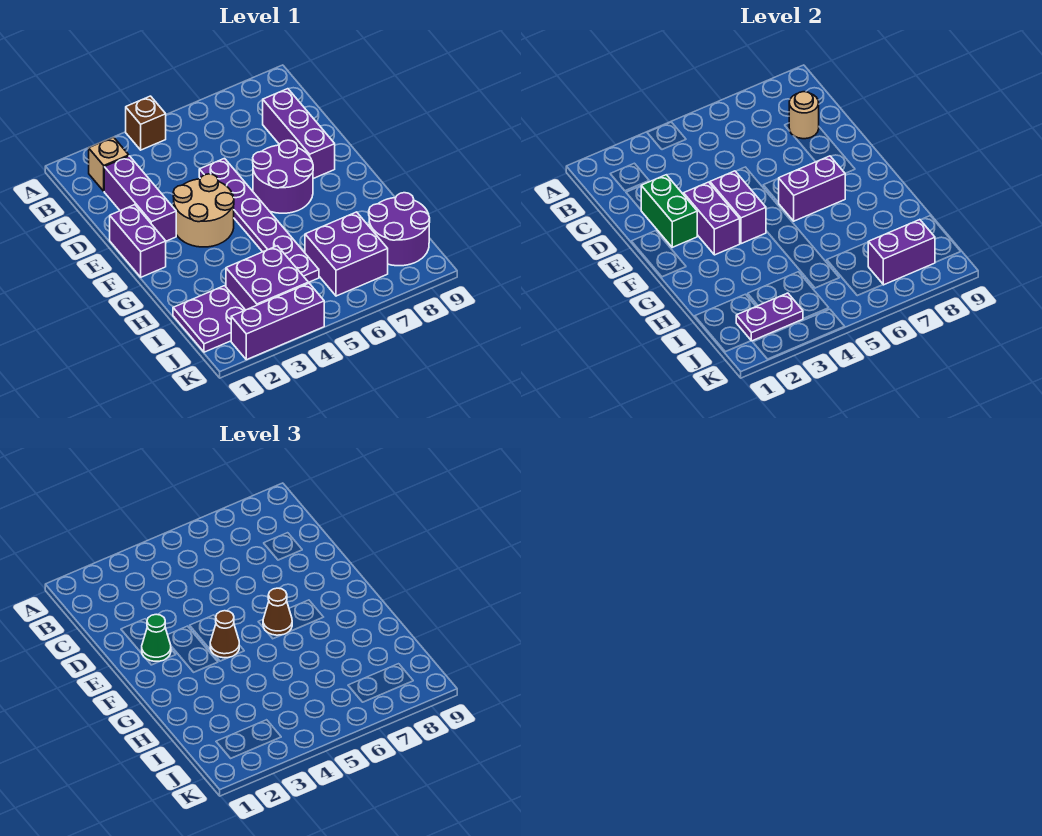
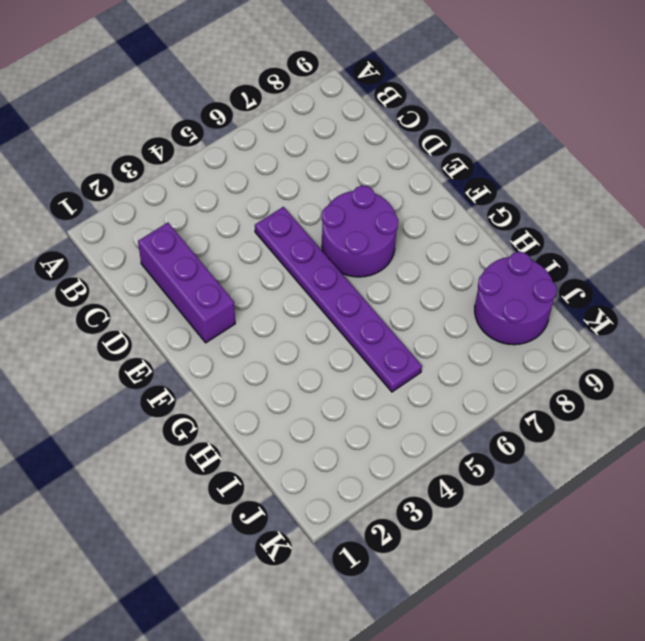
none -> brown brick A4 level 1
none -> tan brick B2 level 1
none -> purple brick C8:E8 level 1

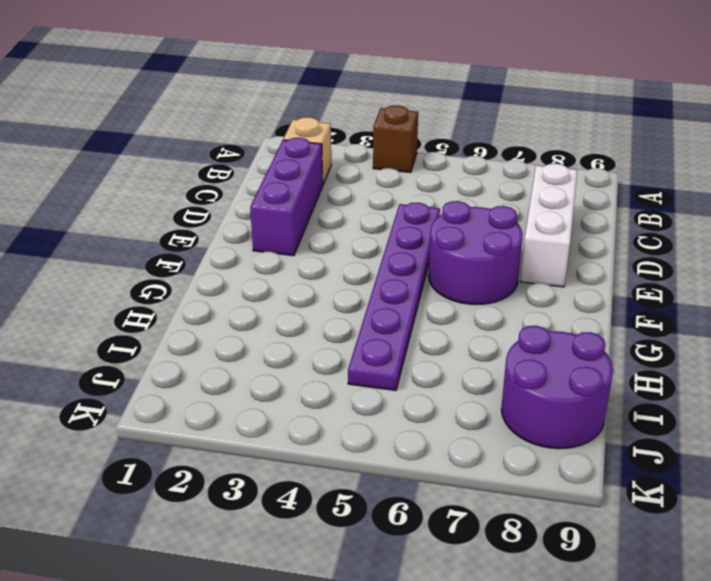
white brick C8:E8 level 1 -> purple brick C8:E8 level 1
none -> purple brick E1:F1 level 1
none -> tan round brick E3:F4 level 1
none -> purple plate I1:J2 level 1

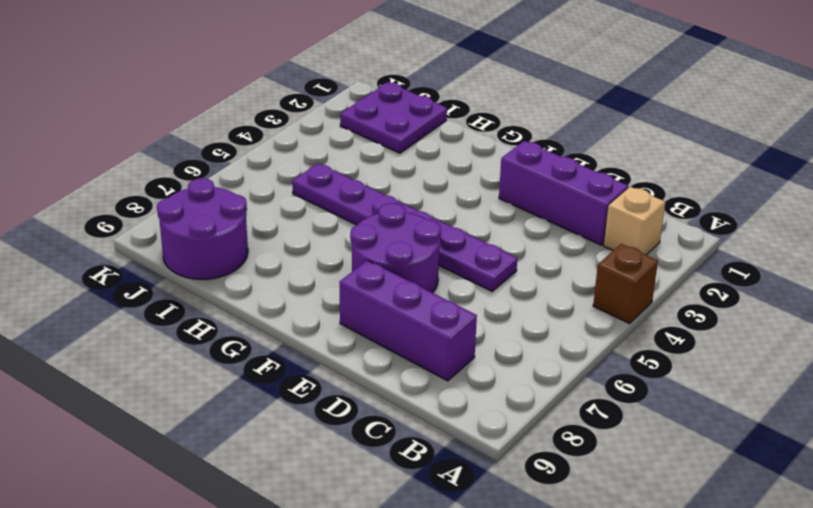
none -> purple brick E1:F1 level 1
none -> tan round brick E3:F4 level 1
none -> purple brick I3:J4 level 1

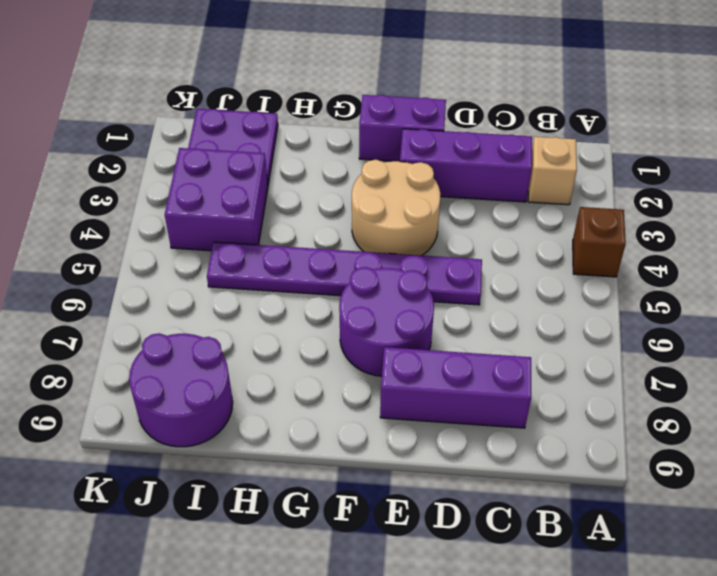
none -> purple brick I6:J7 level 1
none -> purple brick K2:K4 level 1
none -> tan round brick C8 level 2

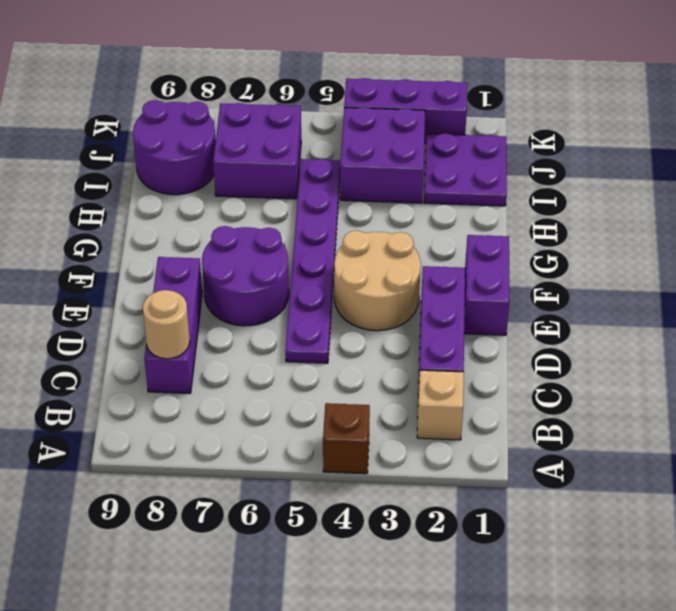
none -> green brick D2:E2 level 2
none -> purple brick E3:F3 level 2
none -> purple brick E4:F4 level 2

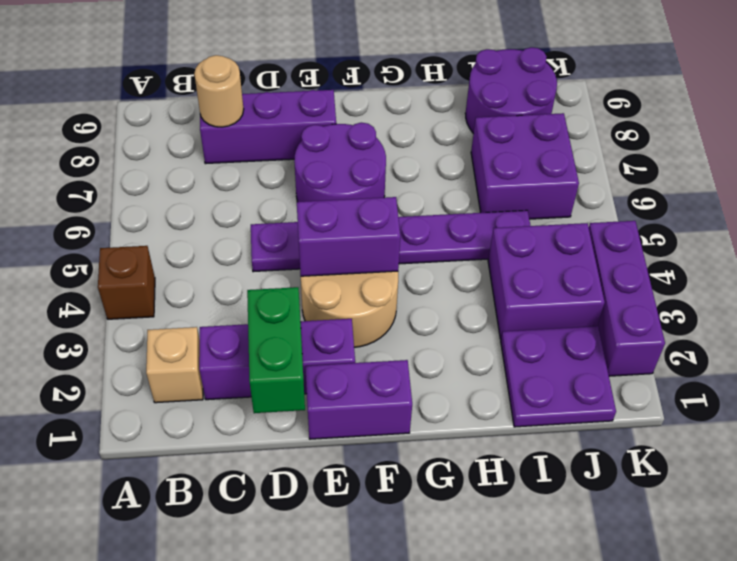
green brick D1:D2 level 2 -> green brick D2:E2 level 2
none -> purple brick E3:F3 level 2
none -> purple brick F6:F7 level 2
none -> purple plate J2:J3 level 2

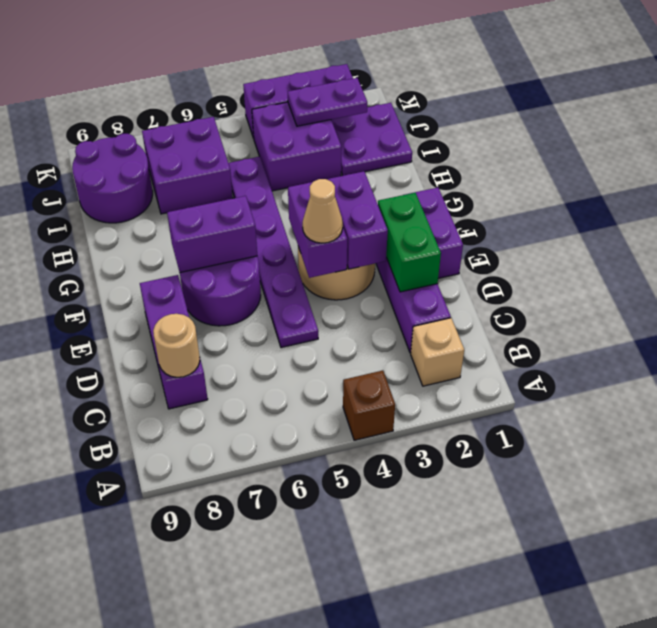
tan cone E4 level 3 -> none
none -> purple brick J7:J8 level 2
none -> green cone E2 level 3
none -> brown cone F4 level 3

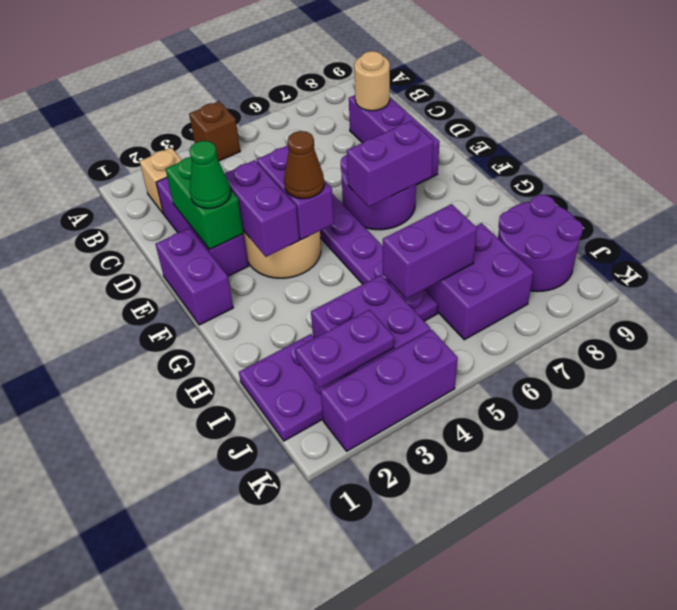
purple brick I5:I6 level 2 -> purple brick J7:J8 level 2
none -> brown cone F6 level 3

